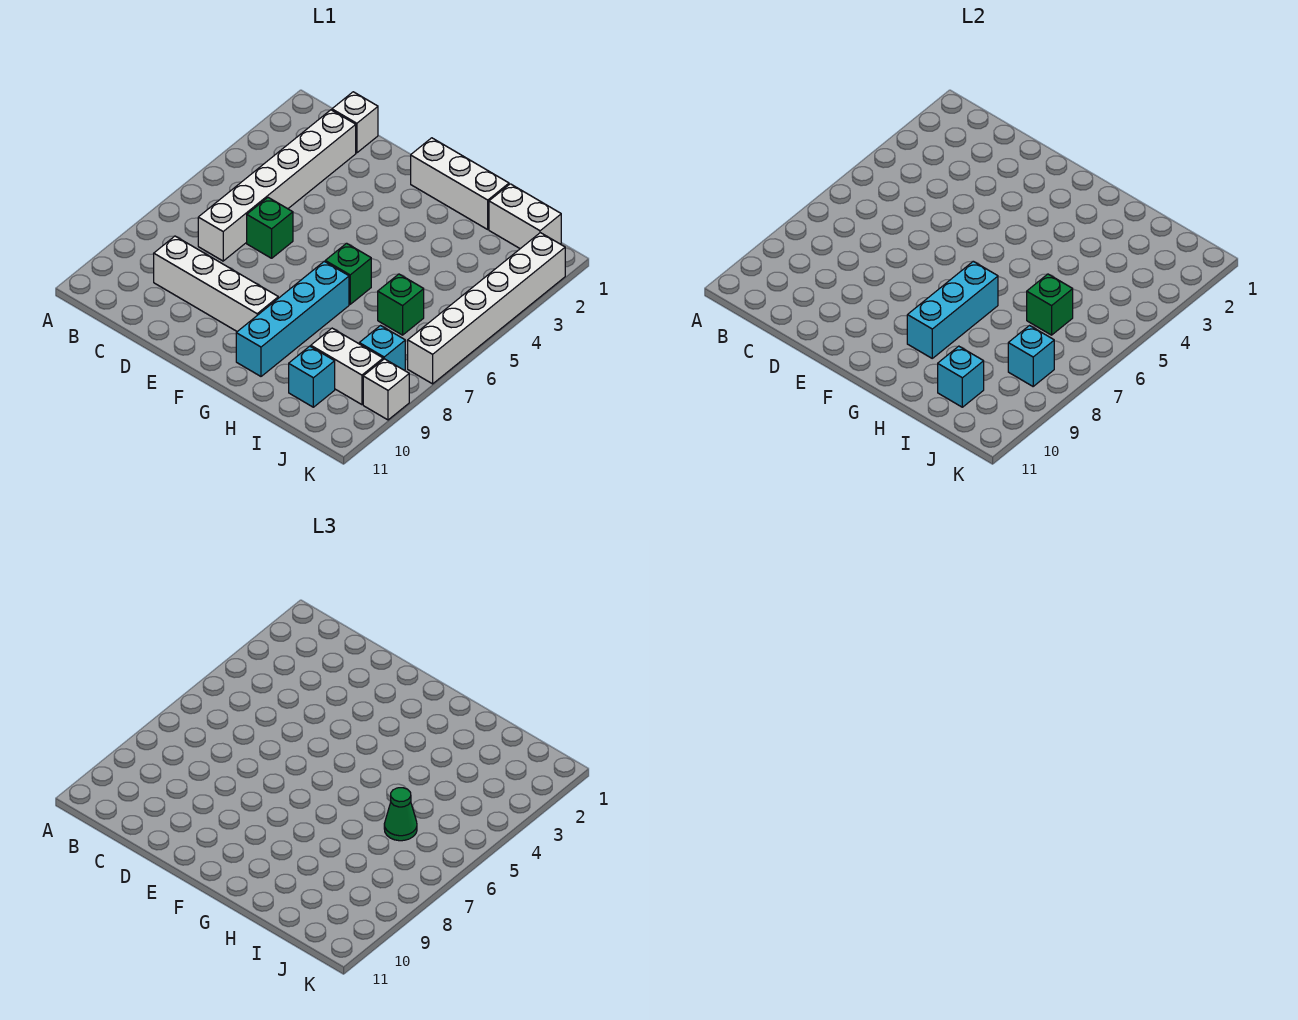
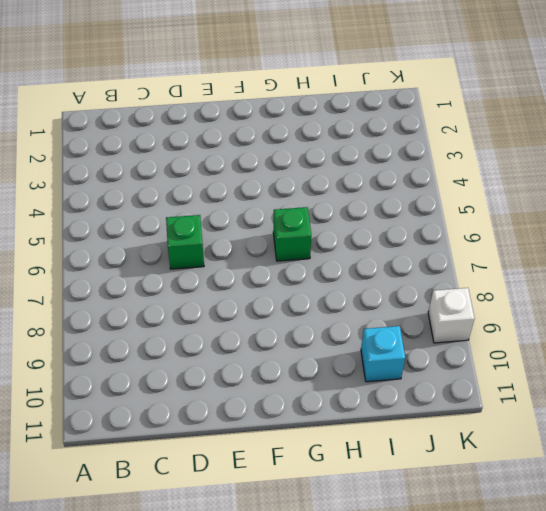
none -> white brick C1 level 1
none -> white brick C2:C7 level 1
none -> white brick C9:F9 level 1

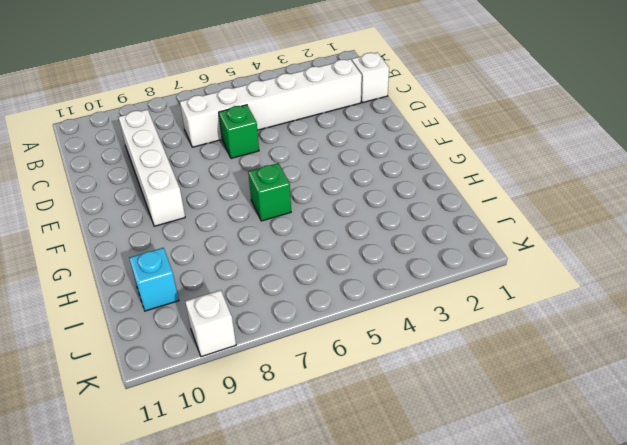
none -> white brick F1:H1 level 1
none -> cyan brick G7:G10 level 1
none -> white brick I1:J1 level 1

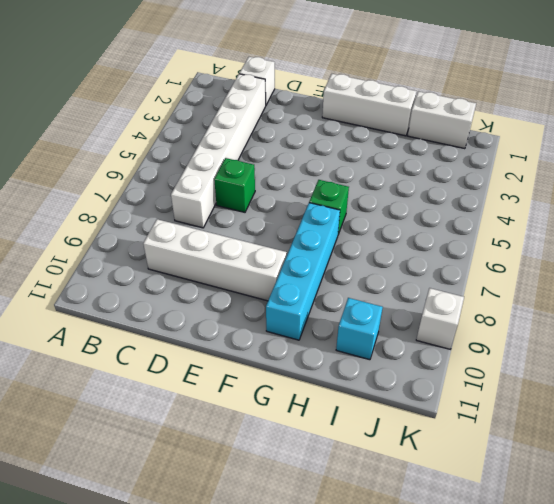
none -> green brick I6 level 1
none -> white brick I9:J9 level 1
none -> cyan brick J8 level 1

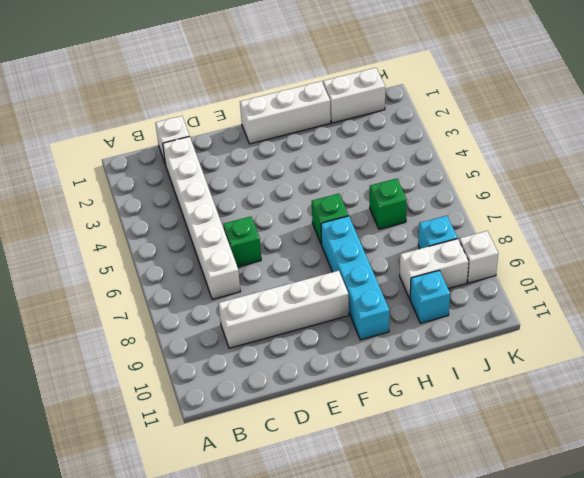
none -> white brick K2:K7 level 1
none -> cyan brick G7:G9 level 2
none -> green brick I6 level 2

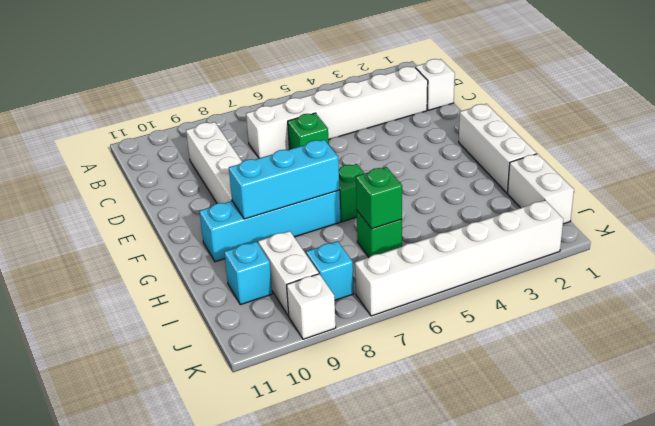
none -> cyan brick I10 level 2
none -> cyan brick J8 level 2
none -> green cone I6 level 3

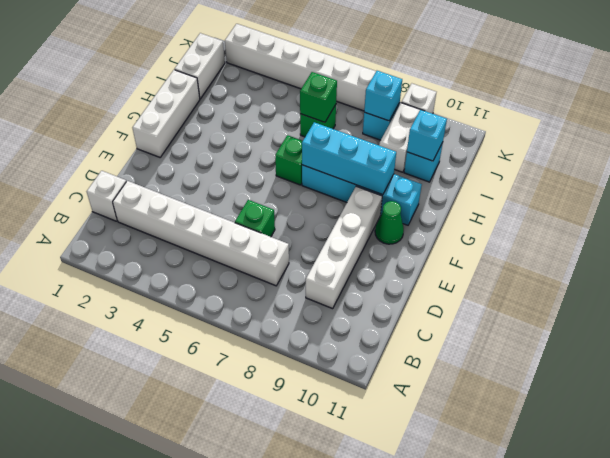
green cone F10 level 1 -> green cone I6 level 3

